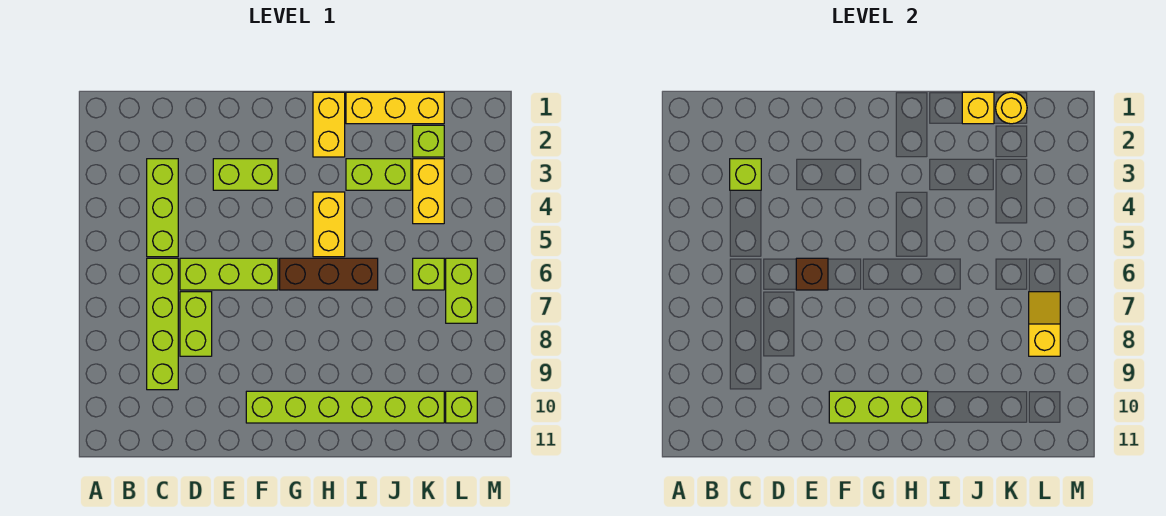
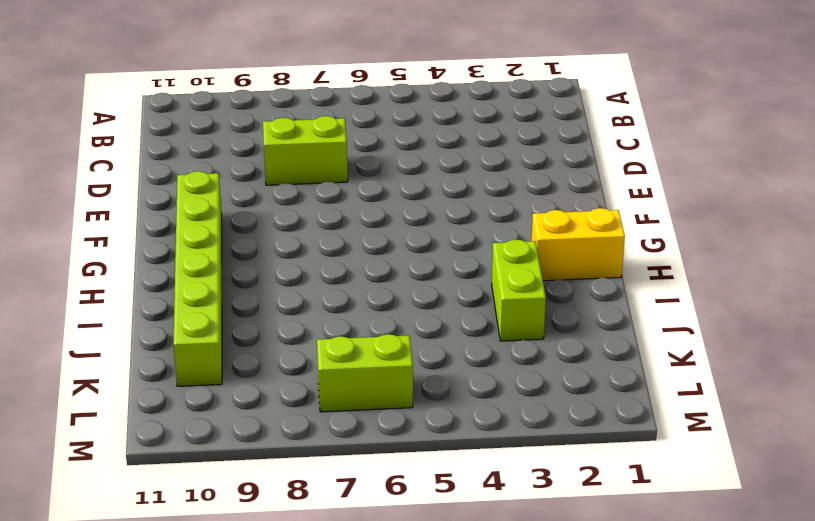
none -> lime brick C3:C5 level 1
none -> lime brick C6:C9 level 1
none -> lime brick D6:F6 level 1

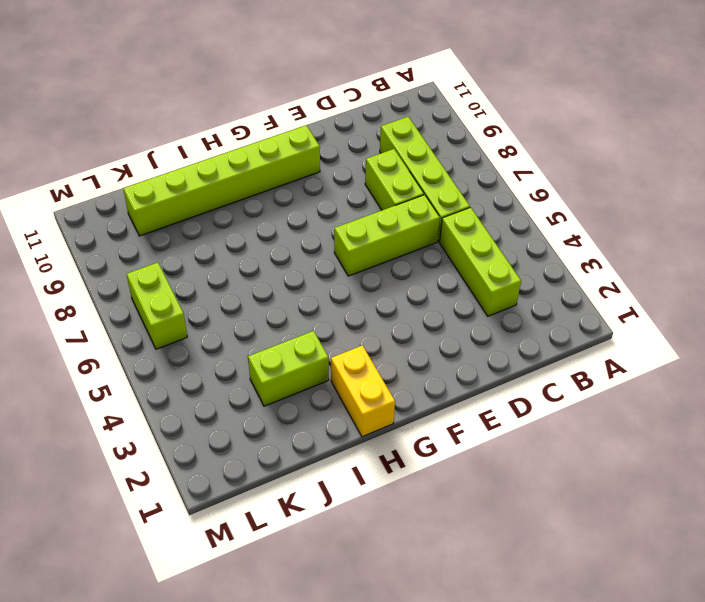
none -> lime brick E3:F3 level 1
none -> brown brick G6:I6 level 1
none -> yellow brick H4:H5 level 1

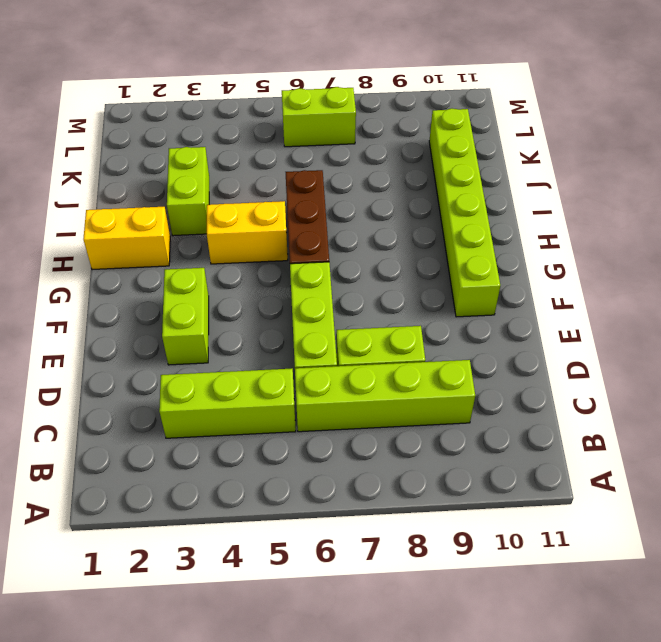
none -> yellow brick I1:K1 level 1
none -> lime brick K2 level 1
none -> yellow brick K3:K4 level 1

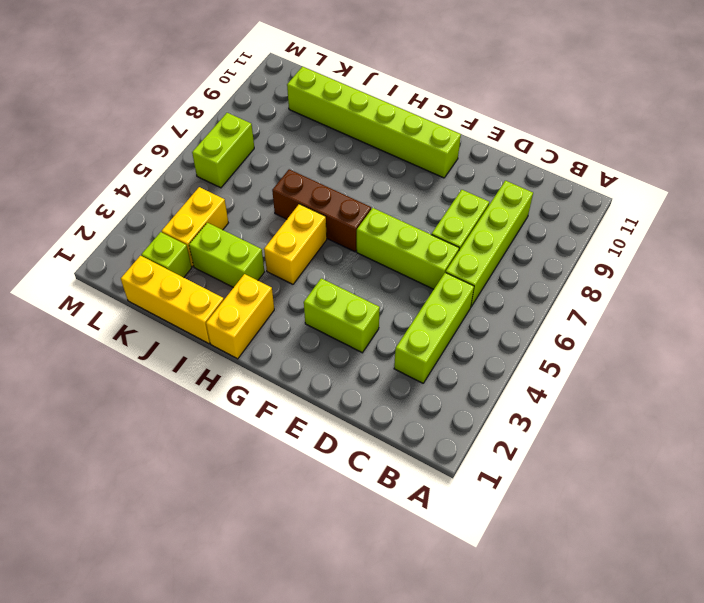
none -> lime brick K6 level 1
none -> lime brick L10 level 1
none -> lime brick C3 level 2

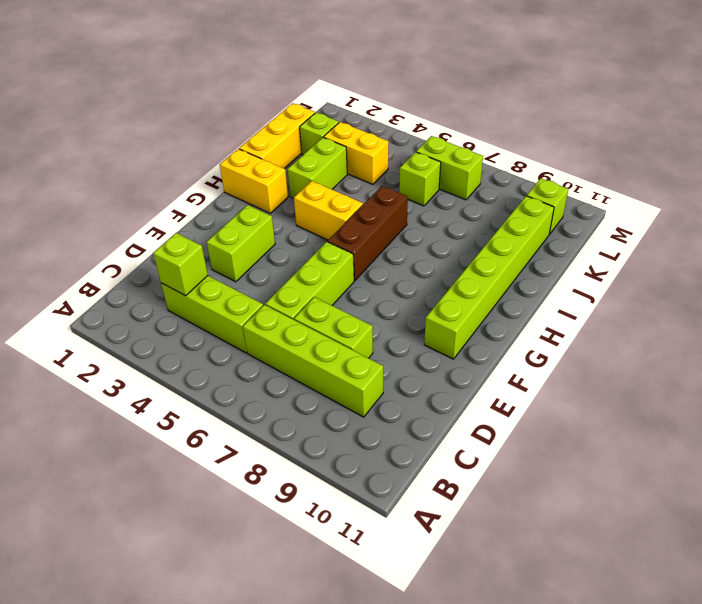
none -> brown brick E6 level 2
none -> lime brick F10:H10 level 2
none -> yellow brick J1 level 2

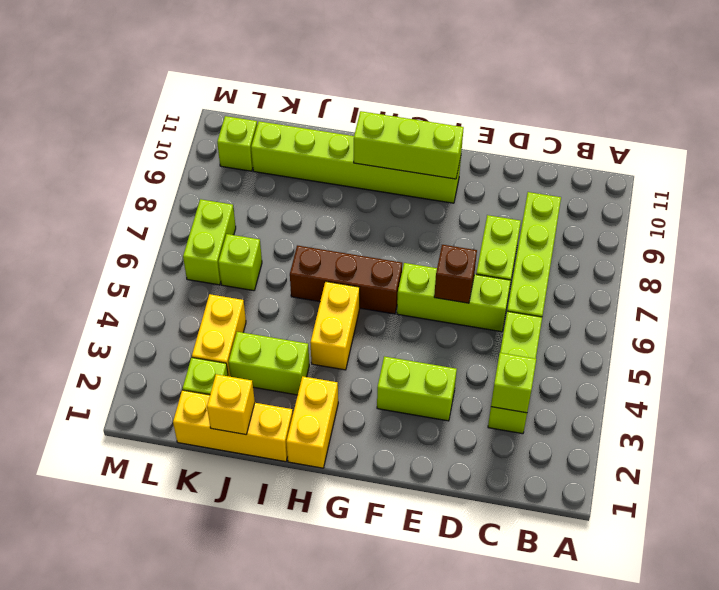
none -> yellow round brick K1 level 2
none -> yellow slope L7:L8 level 2 top 8

